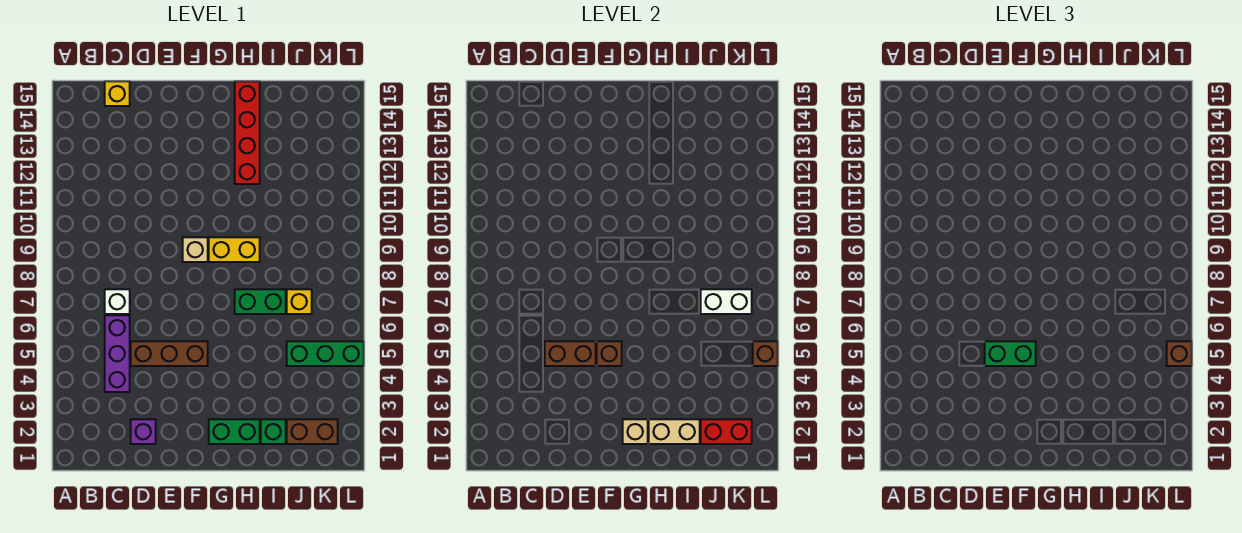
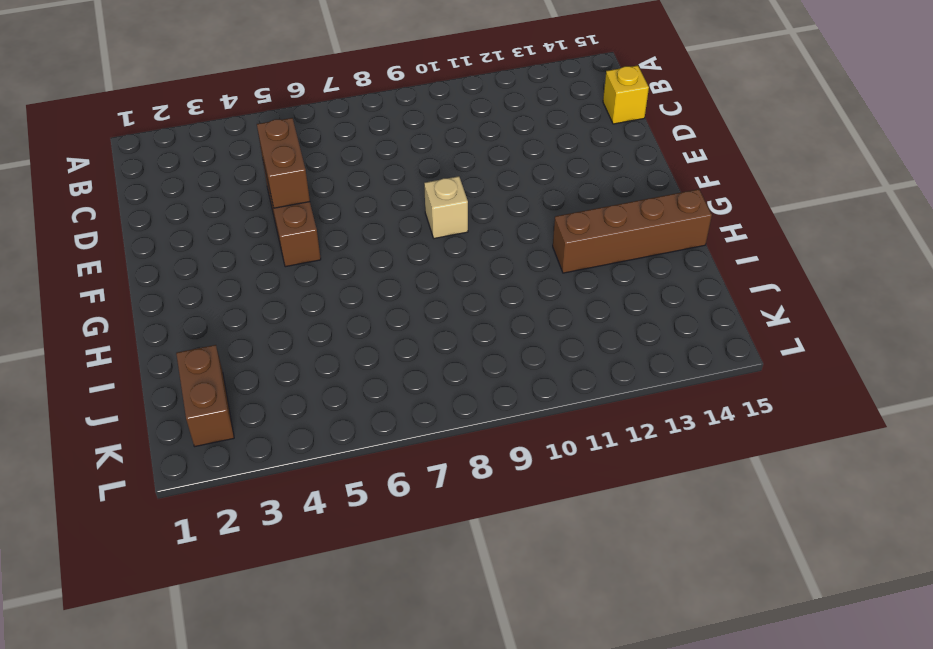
brown brick H12:H15 level 1 -> red brick H12:H15 level 1
none -> purple brick C4:C6 level 1
none -> white brick C7 level 1
none -> purple brick D2 level 1

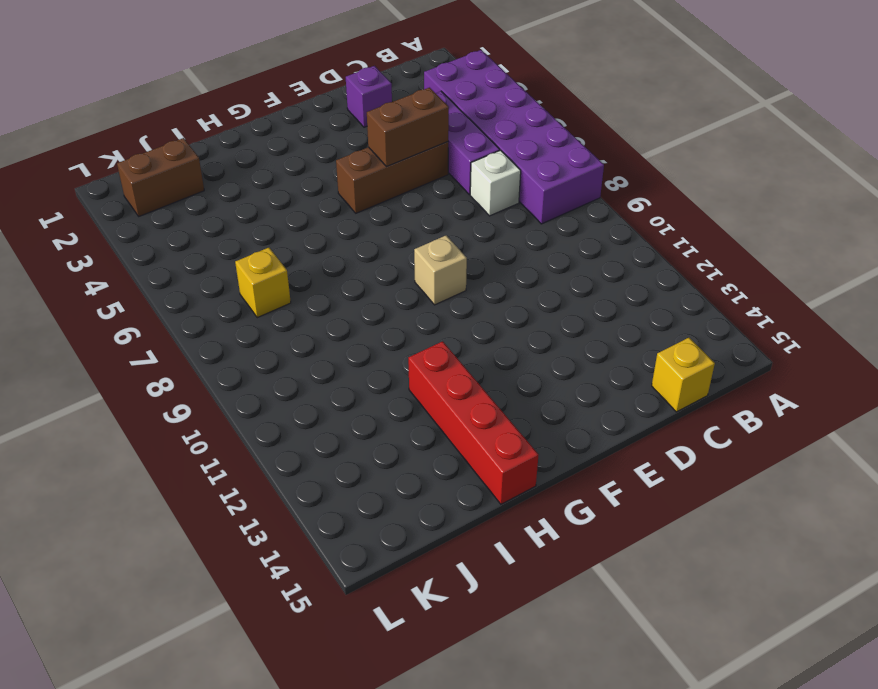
purple brick A3:B8 level 1 -> none
none -> green brick G2:H2 level 1
none -> yellow brick G9:H9 level 1
none -> green brick H7:I7 level 1

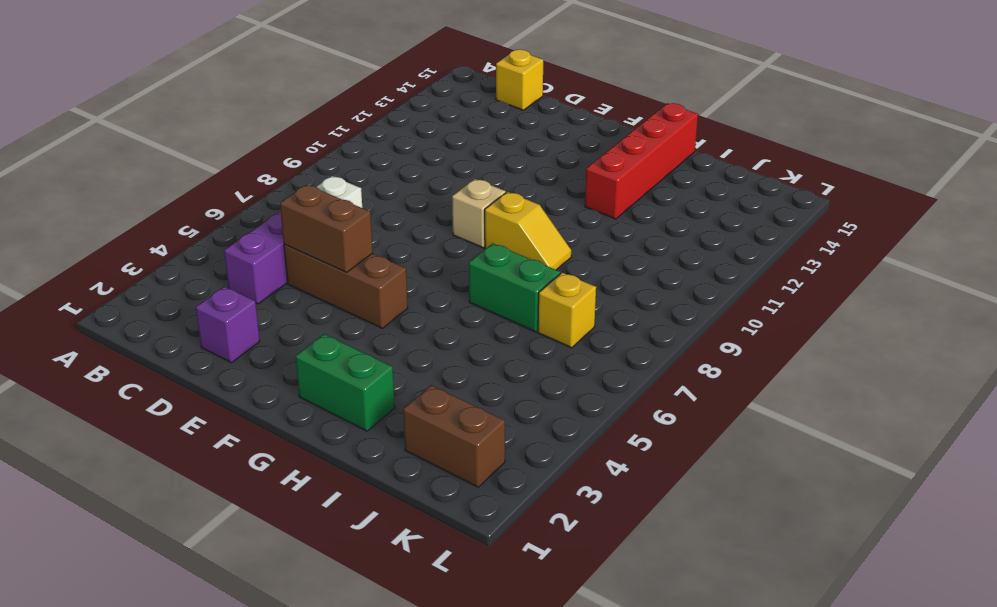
yellow slope G9:H9 level 1 top G -> yellow brick G9:H9 level 1
none -> green brick I2 level 1
none -> green brick J5:L5 level 1
none -> brown brick F5 level 2

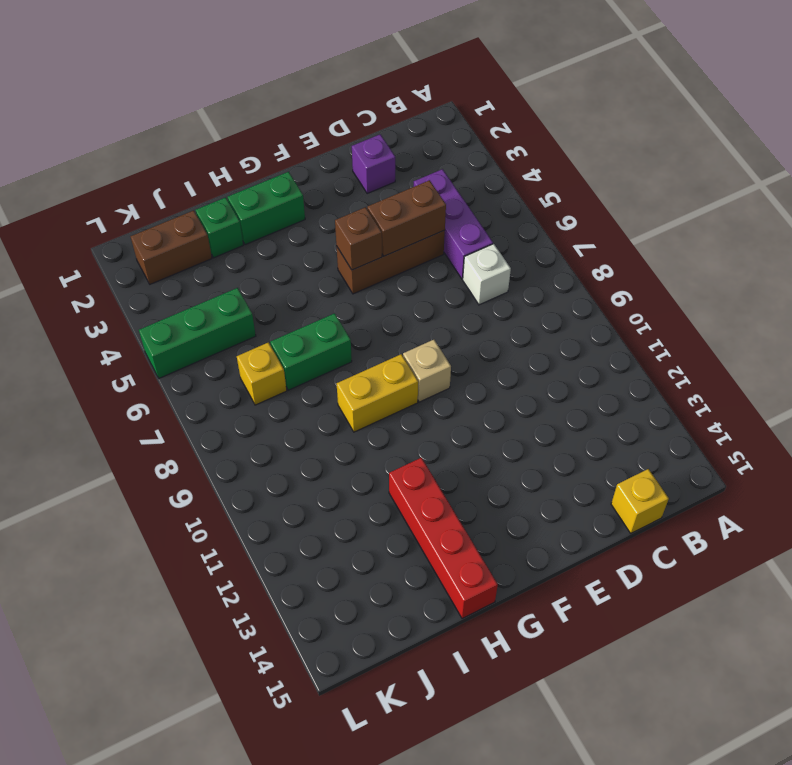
none -> tan brick G2 level 2
none -> tan brick H2:I2 level 2
none -> red brick J2:K2 level 2

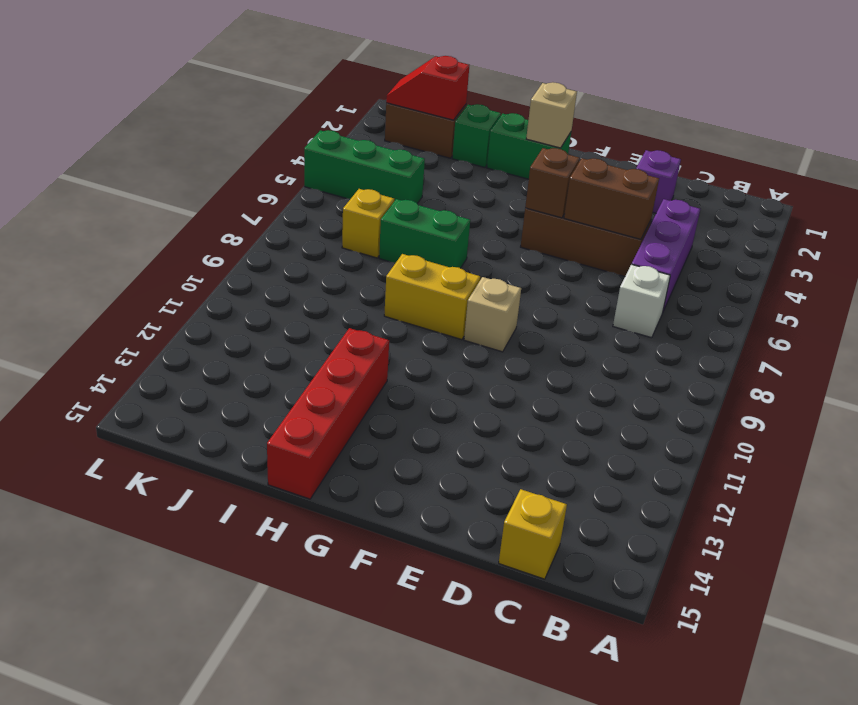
red slope J2:K2 level 2 top J -> red brick J2:K2 level 2
none -> tan brick H2:I2 level 2
none -> white brick J7:K7 level 2
none -> brown brick L5 level 2

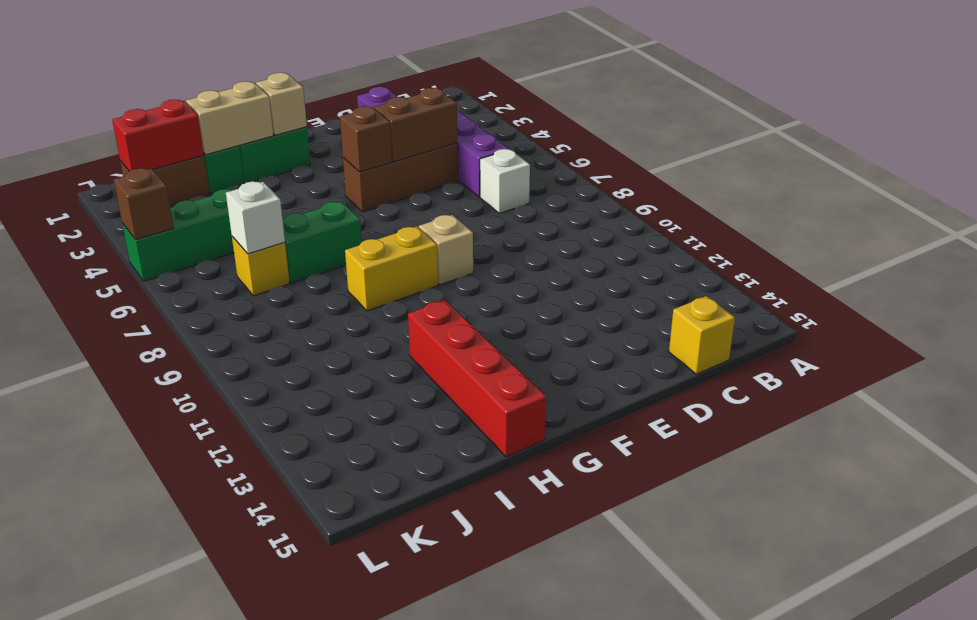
white brick J7 level 2 -> white brick J7:K7 level 2
none -> green brick E5:F5 level 3
none -> brown brick L5 level 3

